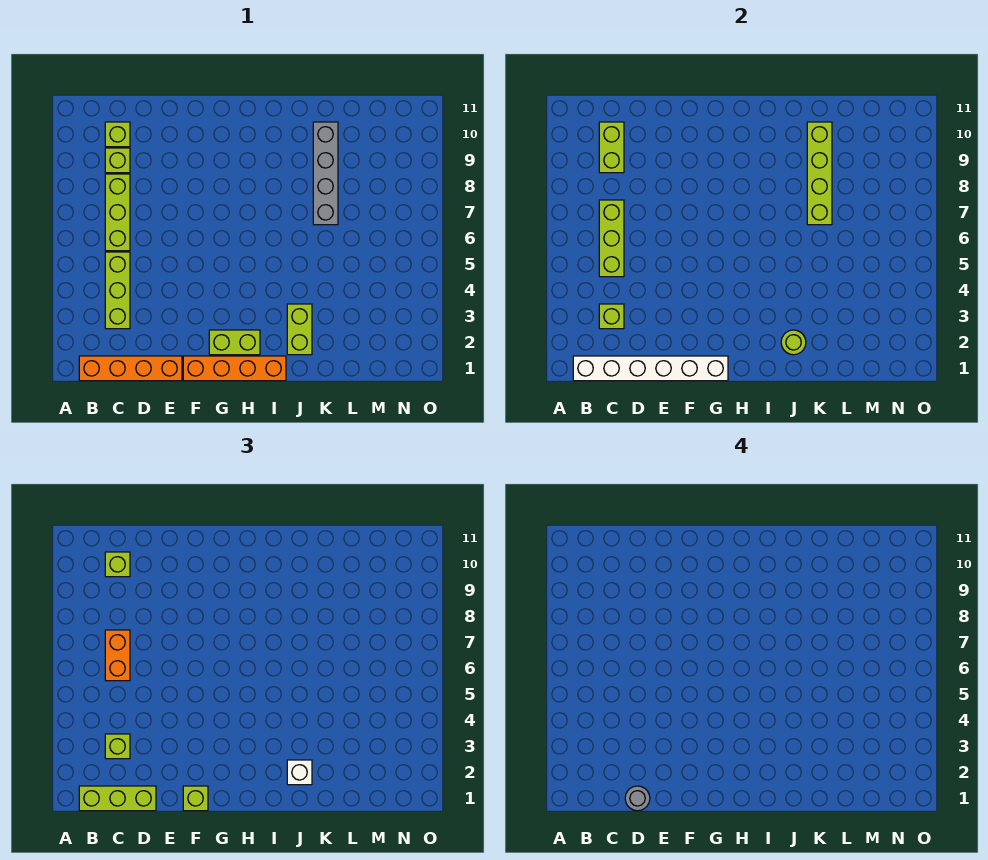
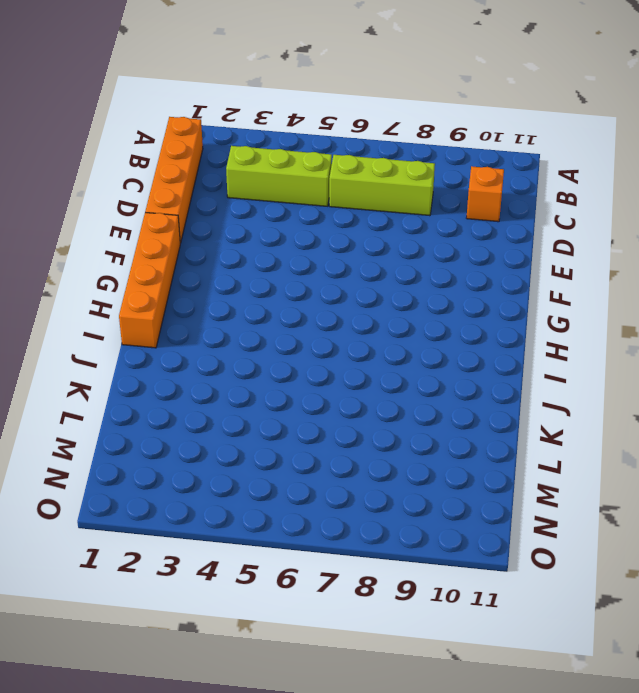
orange brick C10 level 1 -> lime brick C10 level 1
none -> lime brick C9 level 1
none -> lime brick G2:H2 level 1
none -> lime brick J2:J3 level 1

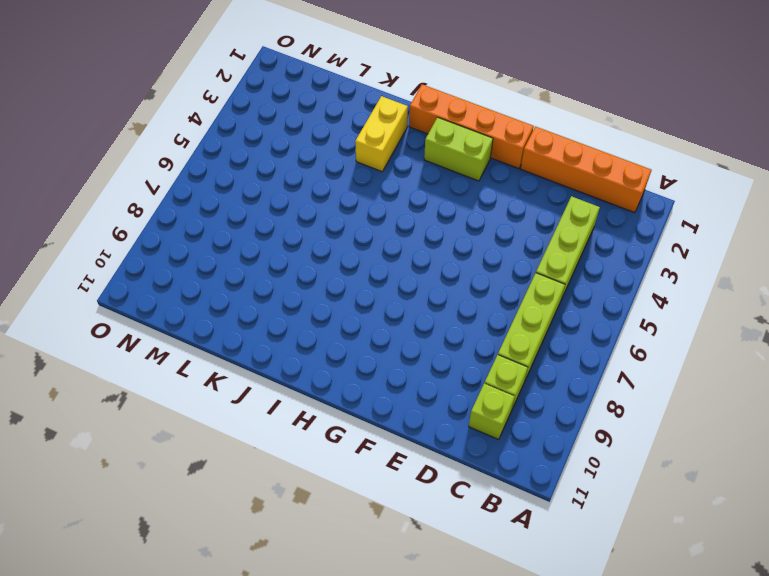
yellow brick J2:J3 level 1 -> lime brick J2:J3 level 1
none -> grey brick K7:K10 level 1
none -> white brick B1:G1 level 2
none -> lime brick C3 level 2

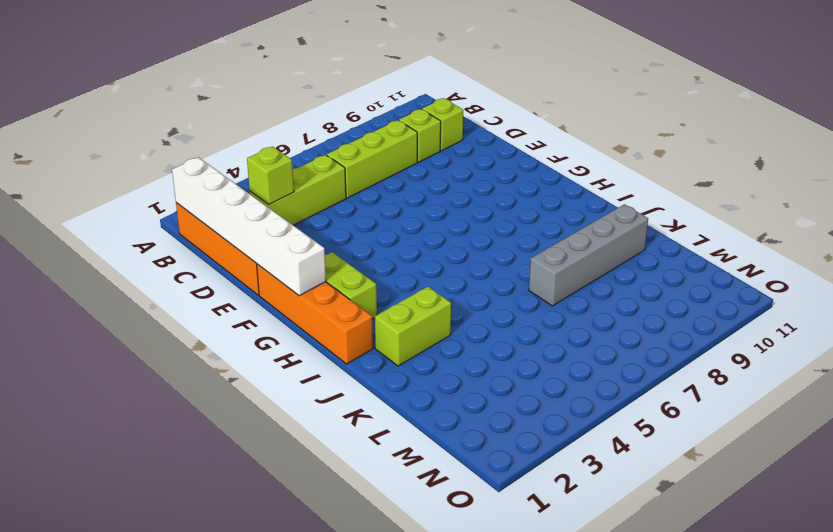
none -> lime brick C5:C7 level 2
none -> lime brick C9:C10 level 2
none -> lime round brick J2 level 2

